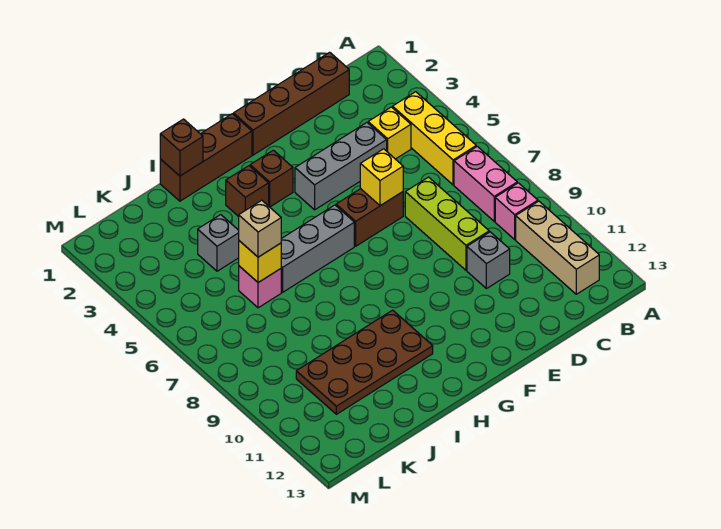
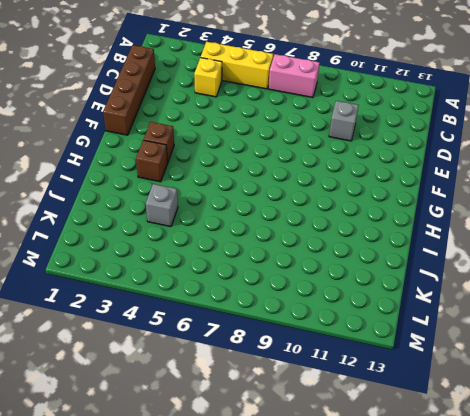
none -> pink brick B9 level 1
none -> tan brick B10:B12 level 1
none -> grey brick D4:F4 level 1

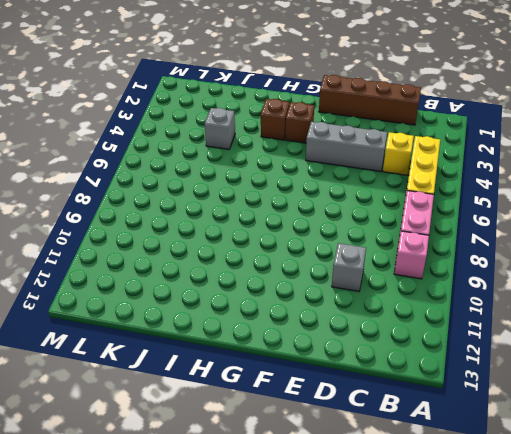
none -> tan brick B10:B12 level 1
none -> lime brick D7:D9 level 1
none -> brown brick E6:F6 level 1

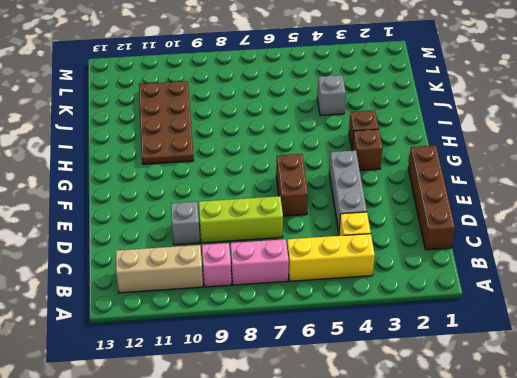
none -> brown brick G1:I1 level 1
none -> grey brick G6:I6 level 1
none -> pink brick J6 level 1

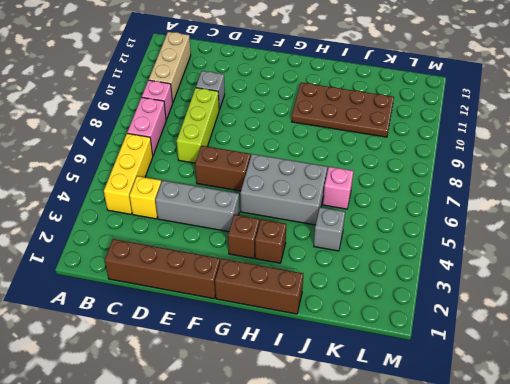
grey brick G5:I6 level 1 -> grey brick G6:I6 level 1
none -> yellow brick E6 level 2
none -> brown brick I1 level 2
none -> yellow brick J6 level 2

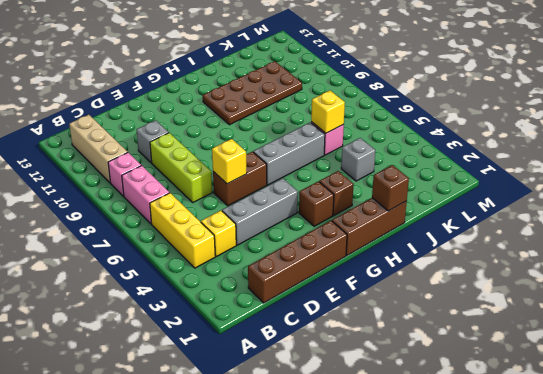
none -> tan brick J6 level 3

